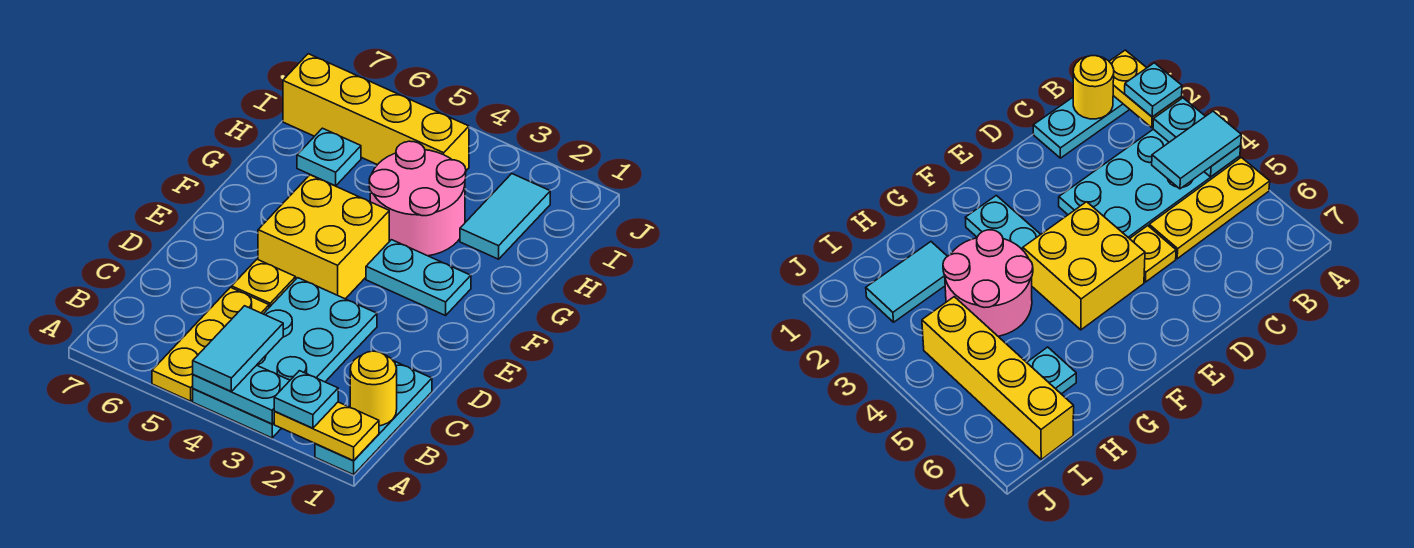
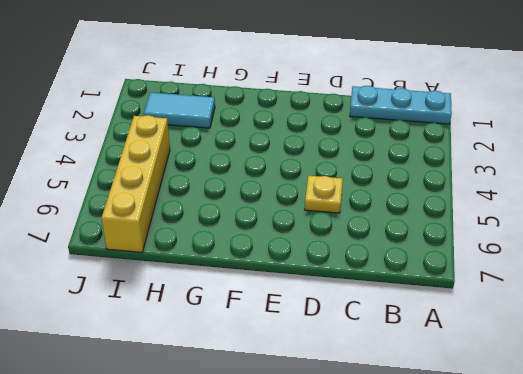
none -> cyan plate A3:D4 level 1
none -> yellow plate A5:C5 level 1
none -> yellow brick E4:F5 level 1

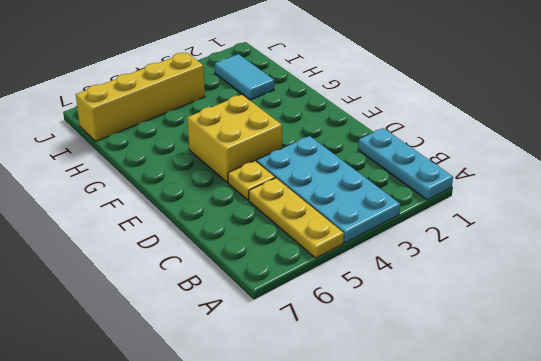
none -> cyan plate F2:F3 level 1
none -> pink round brick G3:H4 level 1
none -> cyan plate H6 level 1

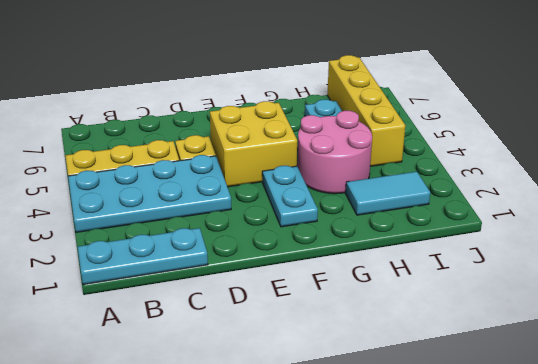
none -> yellow plate A1:A2 level 2
none -> cyan plate A3:A4 level 2
none -> yellow round brick B1 level 2

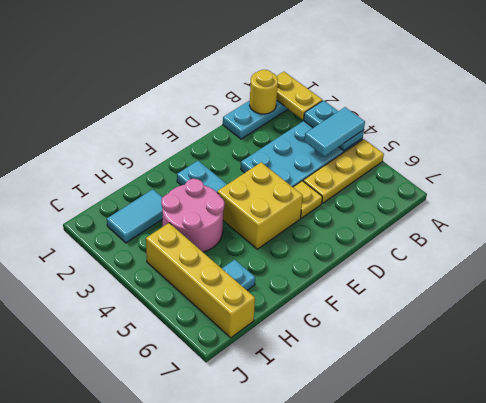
none -> cyan plate A2 level 3

